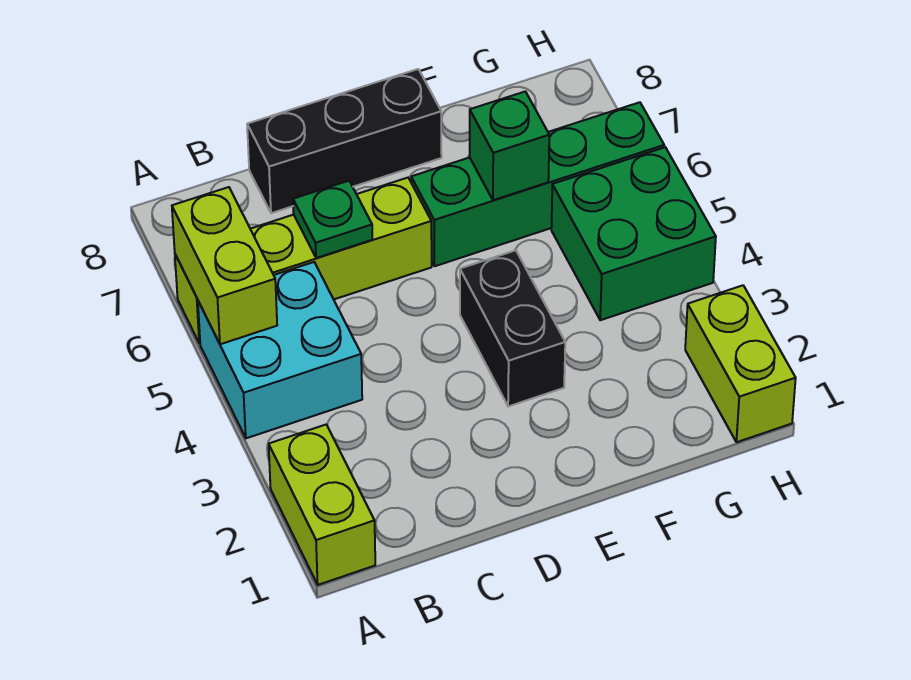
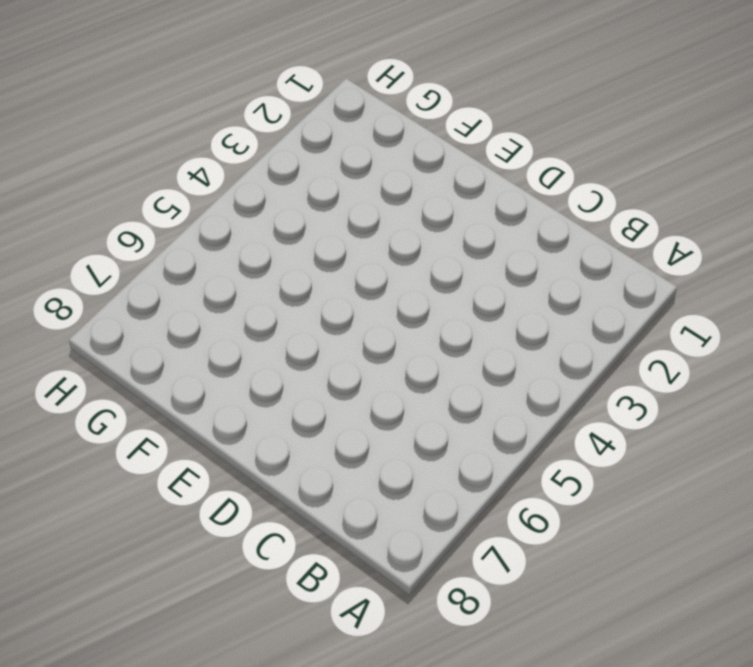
none -> lime brick A1:A2 level 1
none -> cyan brick A4:B5 level 1

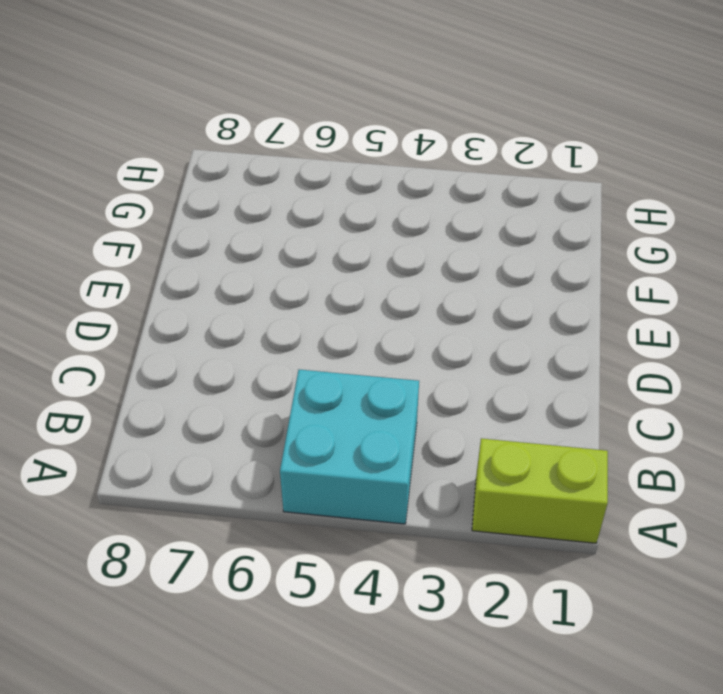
none -> lime brick A6:D6 level 1
none -> black brick C8:E8 level 1

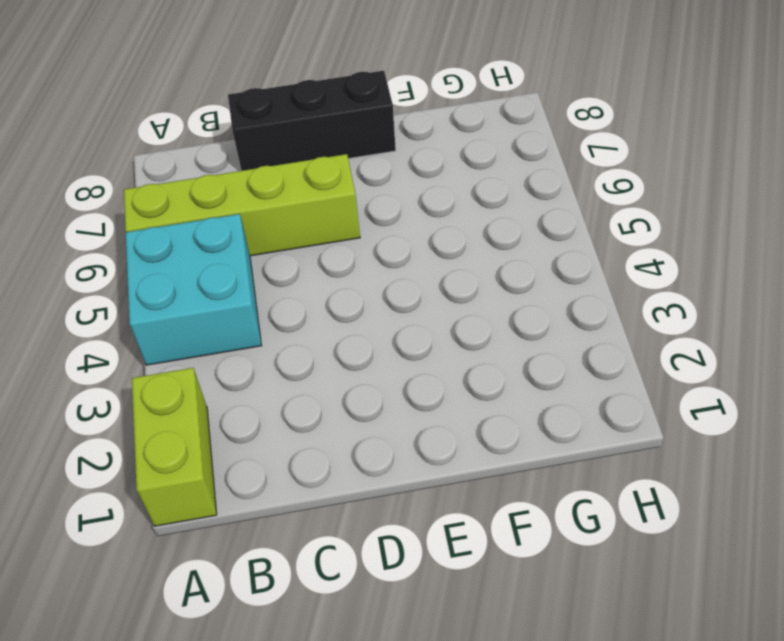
none -> black brick E3:E4 level 1
none -> green brick E6:H6 level 1

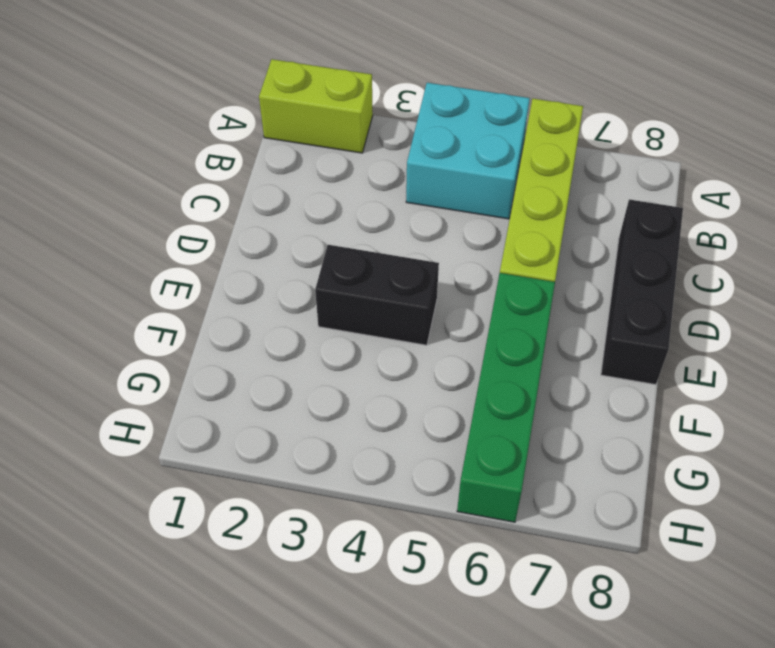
none -> green brick G4:H5 level 1
none -> lime brick H1:H2 level 1

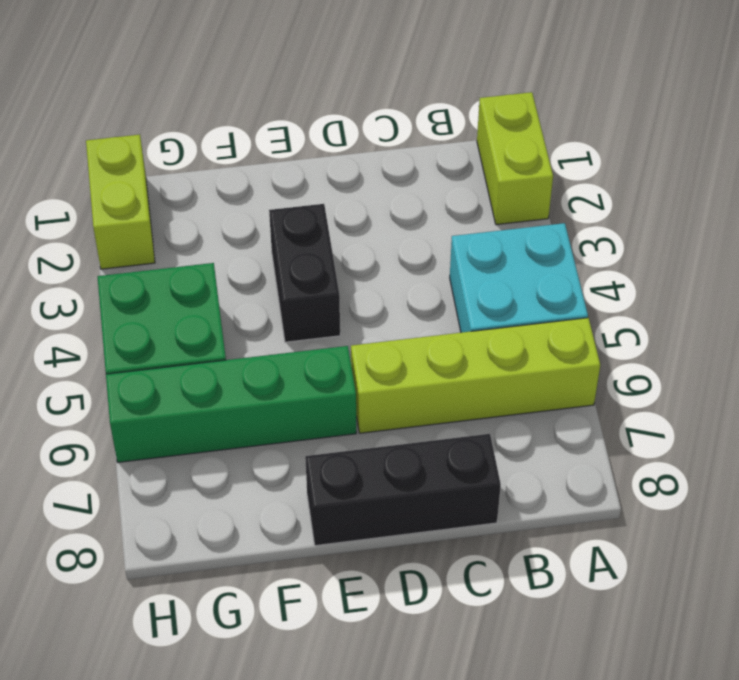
none -> lime brick A5:A6 level 2
none -> green plate C6 level 2

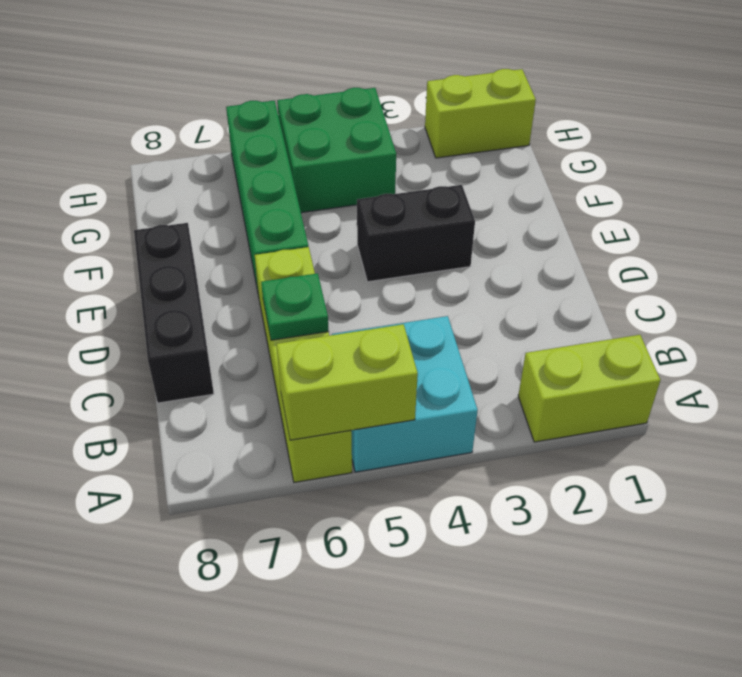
none -> green brick F6 level 2

